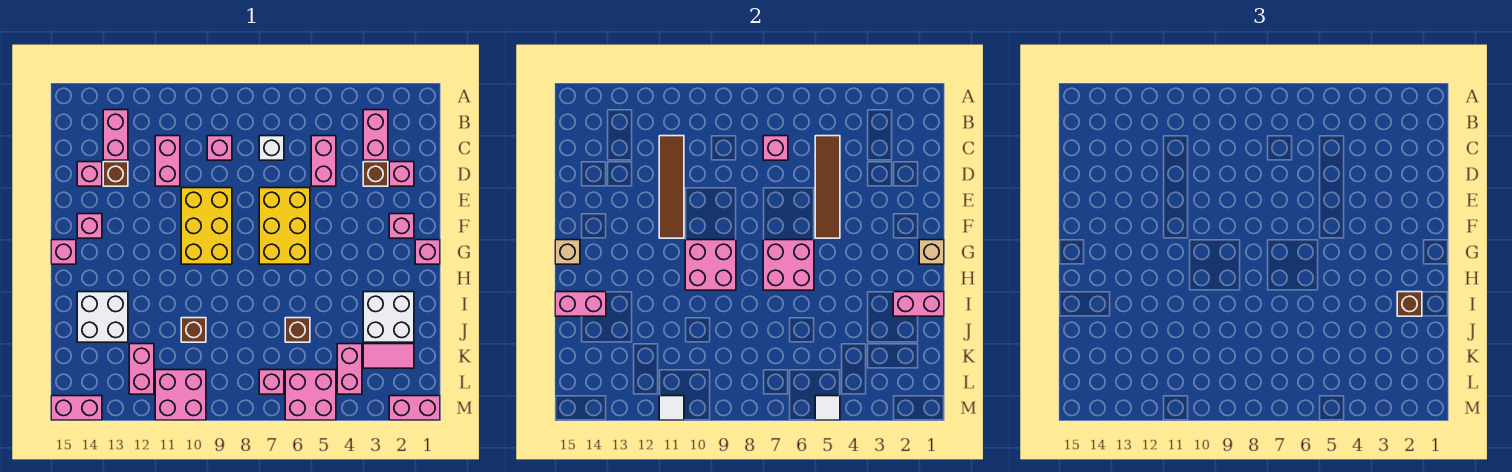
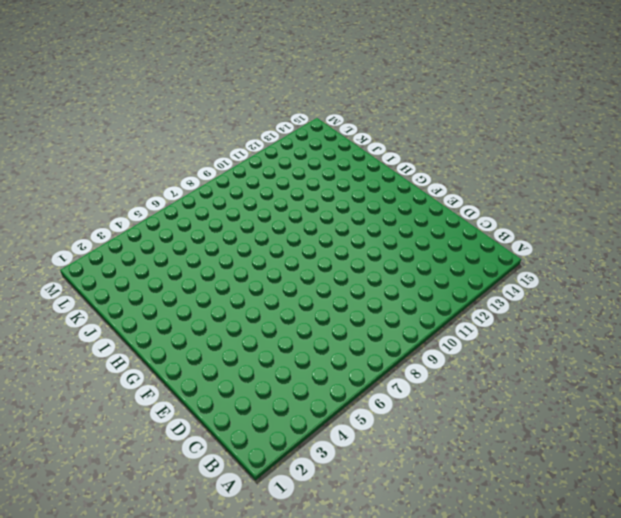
none -> pink brick B3:C3 level 1
none -> pink brick B13:C13 level 1
none -> pink brick C5:D5 level 1
none -> white brick C7 level 1

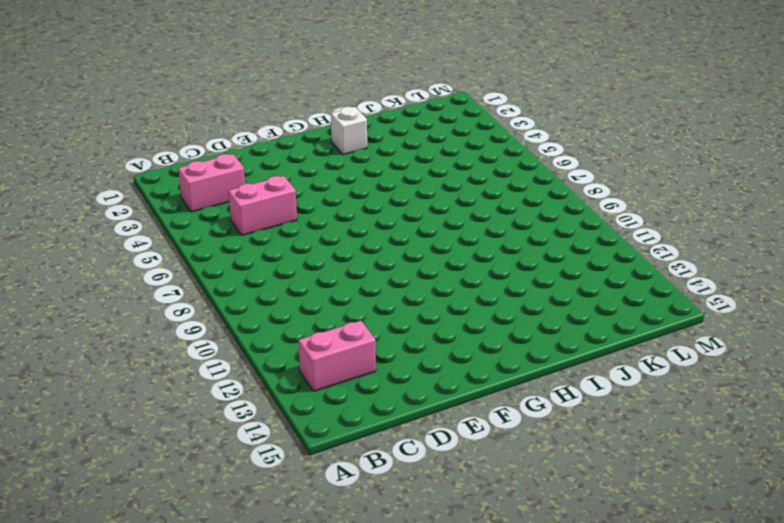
white brick H2 level 1 -> white brick C7 level 1
none -> pink brick C9 level 1
none -> pink brick C11:D11 level 1
none -> pink brick D2 level 1
none -> brown brick D3 level 1

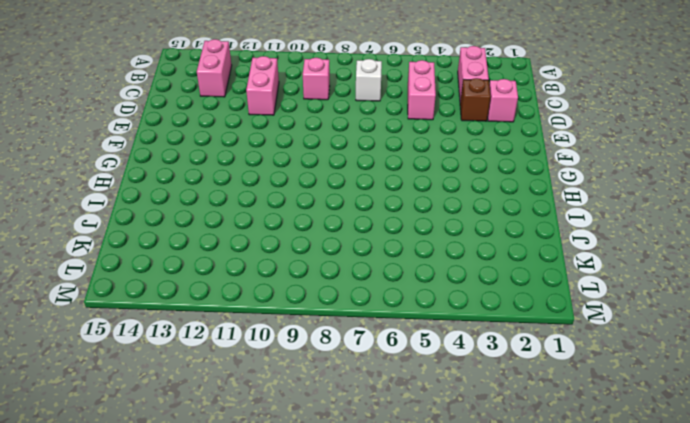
none -> brown brick D13 level 1
none -> pink brick D14 level 1
none -> yellow brick E6:G7 level 1
none -> yellow brick E9:G10 level 1

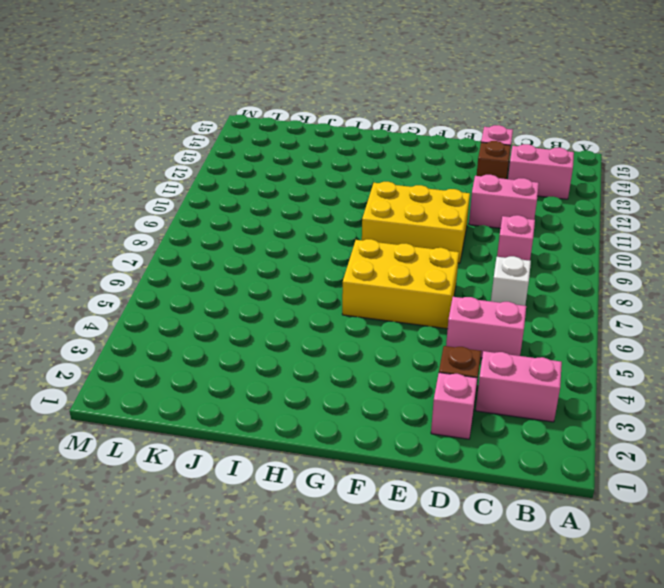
none -> pink brick F2 level 1
none -> pink brick F14 level 1
none -> pink brick G1 level 1
none -> pink brick G15 level 1

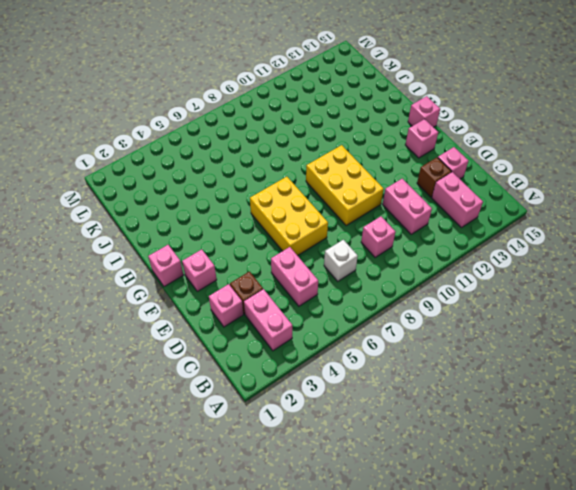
none -> white brick I2:J3 level 1
none -> white brick I13:J14 level 1
none -> brown brick J6 level 1
none -> brown brick J10 level 1

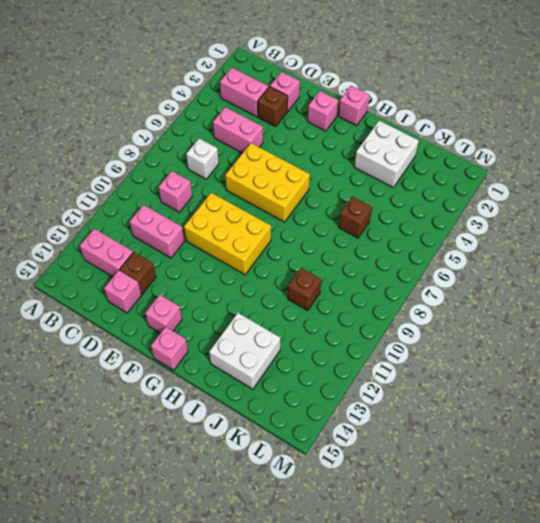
none -> pink tile K2:K3 level 1
none -> pink brick K4:L4 level 1
none -> pink brick K12:L12 level 1
none -> pink brick L5:M6 level 1

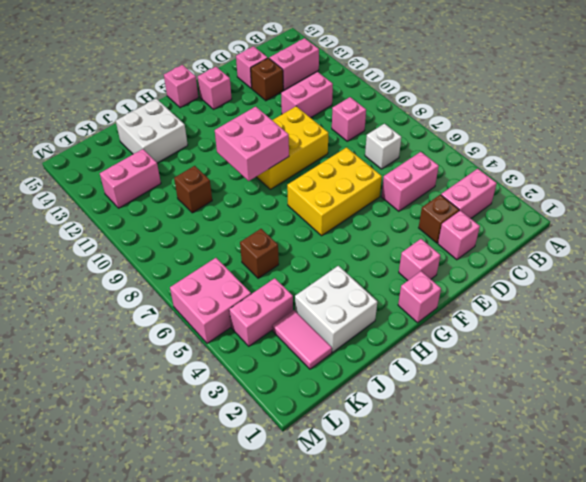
none -> pink brick L7 level 1
none -> pink brick L10:M11 level 1
none -> pink brick M1:M2 level 1
none -> pink brick M14:M15 level 1

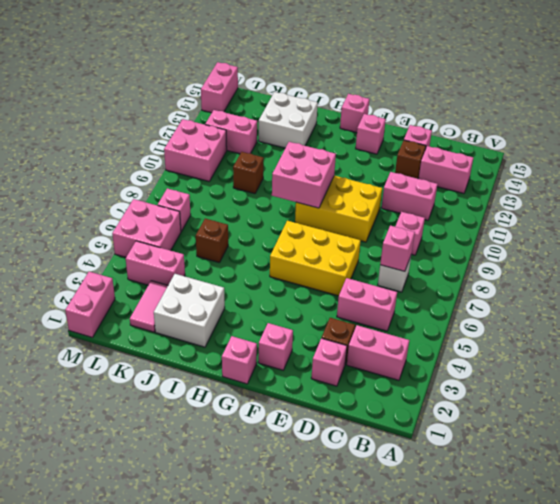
none -> brown tile C5:F5 level 2
none -> brown tile C11:F11 level 2
none -> tan brick G1 level 2
none -> pink brick G6:H7 level 2

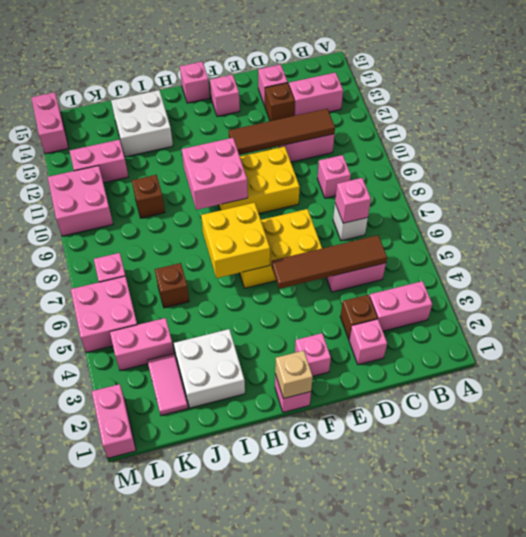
yellow brick G6:H7 level 2 -> pink brick G6:H7 level 2
none -> tan brick G15 level 2
none -> pink brick I1:I2 level 2
none -> pink brick I14:I15 level 2
none -> white tile M5 level 2

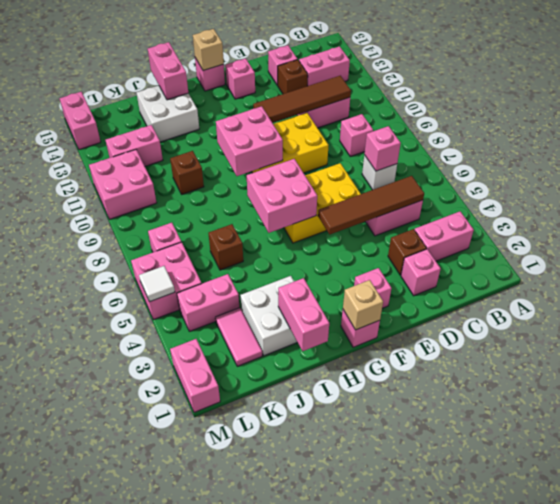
none -> white tile M11 level 2
none -> brown brick I2 level 3

